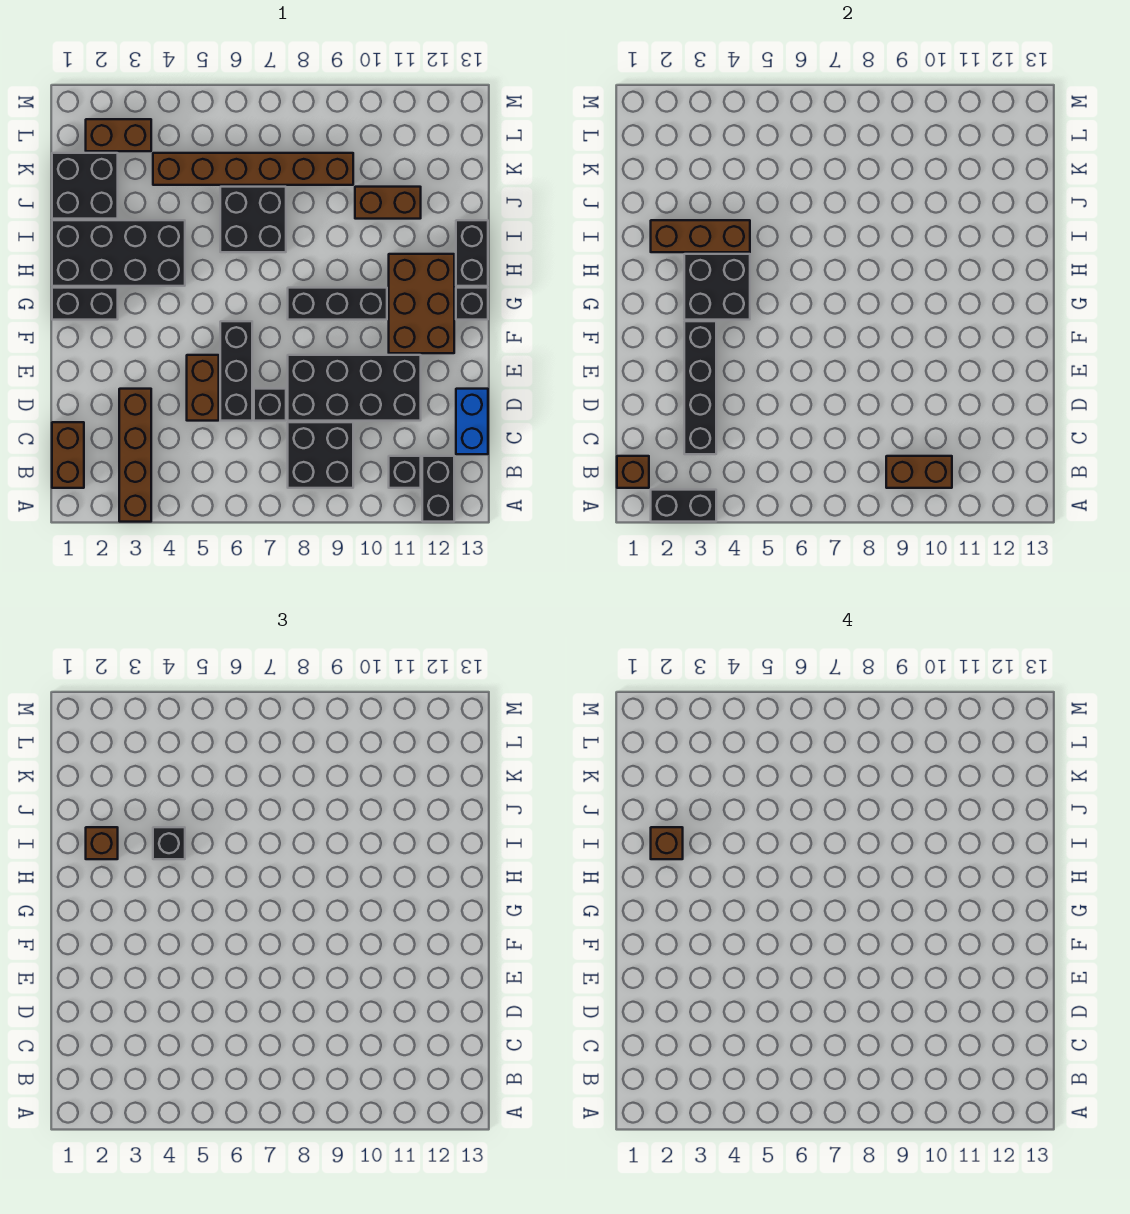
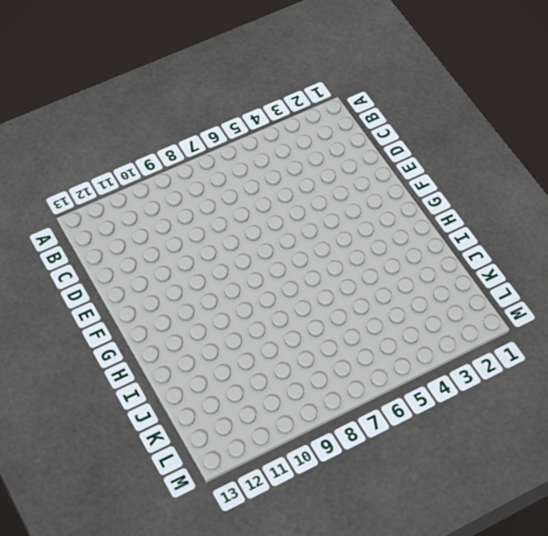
none -> brown brick A3:D3 level 1
none -> black brick A12:B12 level 1
none -> brown brick B1:C1 level 1
none -> black brick B8:C9 level 1

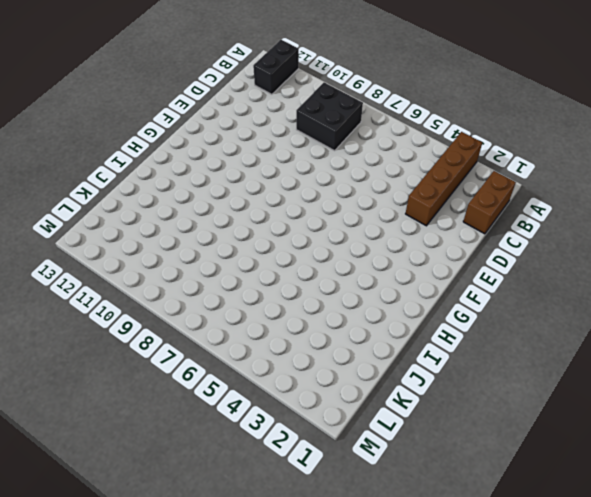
none -> black brick B11 level 1
none -> blue brick C13:D13 level 1
none -> brown brick D5:E5 level 1
none -> black brick D6:F6 level 1

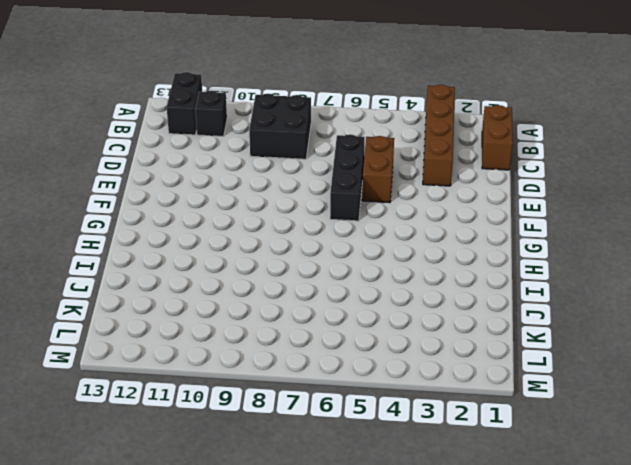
none -> blue brick C13:D13 level 1
none -> black brick D7 level 1
none -> black brick D8:E11 level 1
none -> brown brick F11:H12 level 1

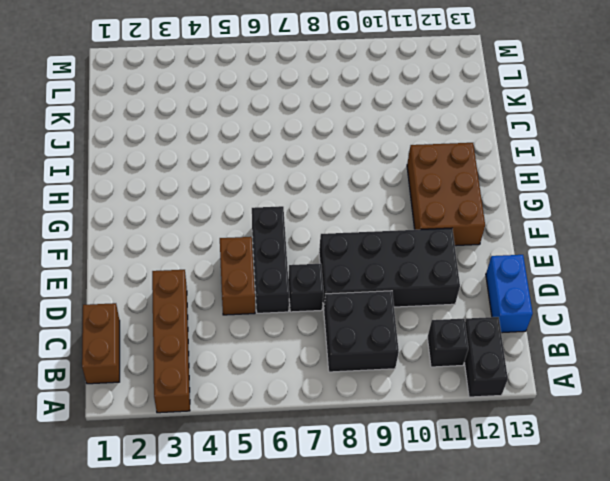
none -> black brick G1:G2 level 1
none -> black brick G8:G10 level 1
none -> black brick G13 level 1
none -> black brick H1:I4 level 1

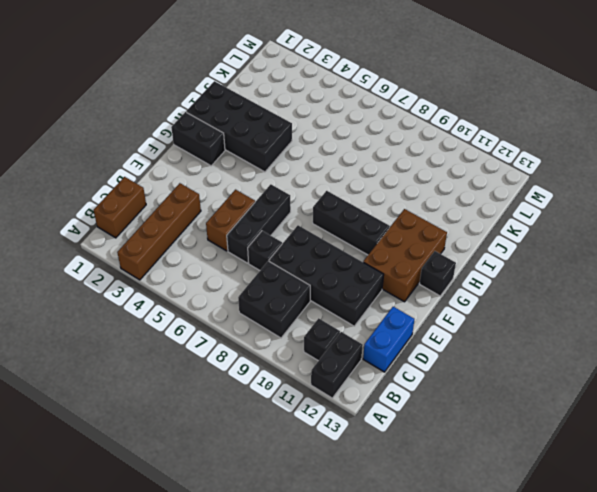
none -> black brick H13:I13 level 1
none -> black brick I6:J7 level 1
none -> black brick J1:K2 level 1
none -> brown brick J10:J11 level 1

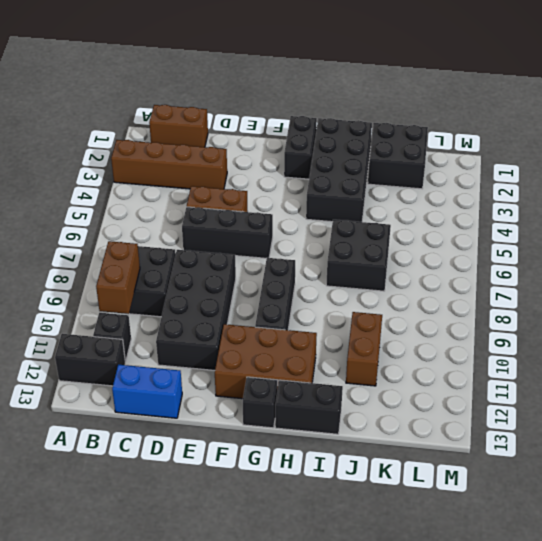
none -> black brick D7 level 1
none -> brown brick K4:K9 level 1
none -> brown brick L2:L3 level 1
none -> black brick A2:A3 level 2

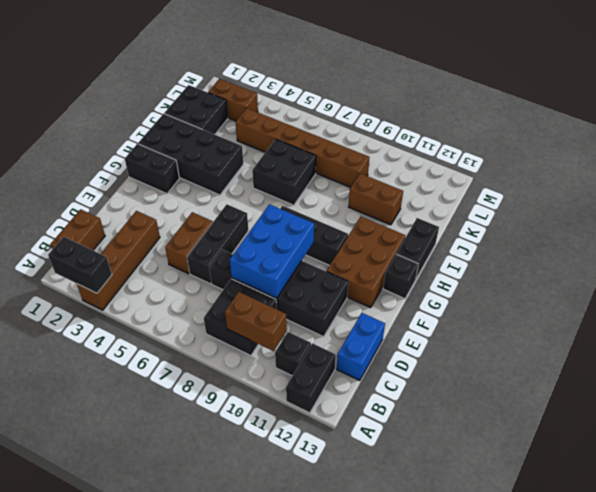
blue brick D8:F9 level 2 -> none
none -> brown brick B1 level 2
none -> black brick C3:F3 level 2
none -> black brick G3:H4 level 2
none -> brown brick I2:I4 level 2

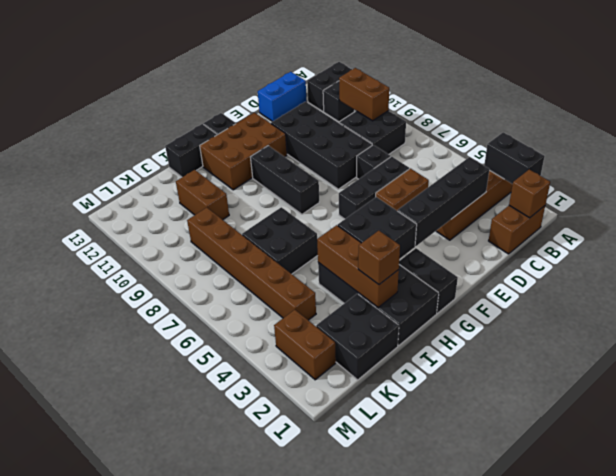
none -> black brick I4 level 3
none -> brown brick I2 level 4

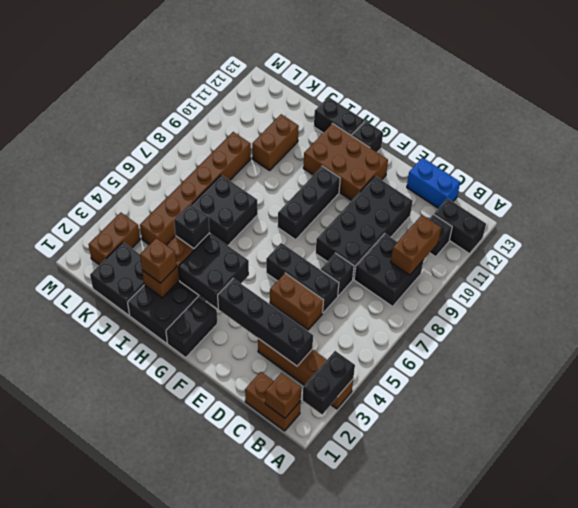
none -> brown brick I2 level 4

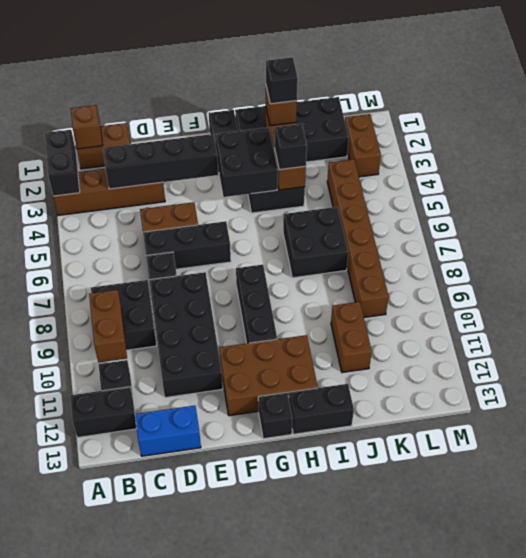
black brick I2 level 4 -> brown brick I2 level 4

